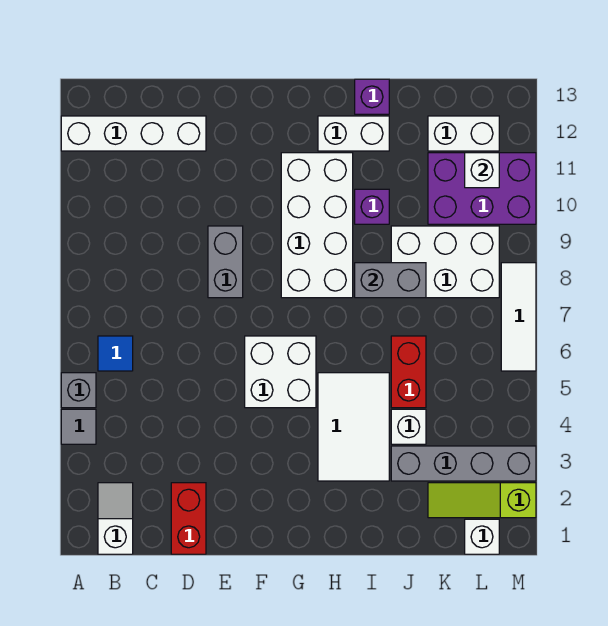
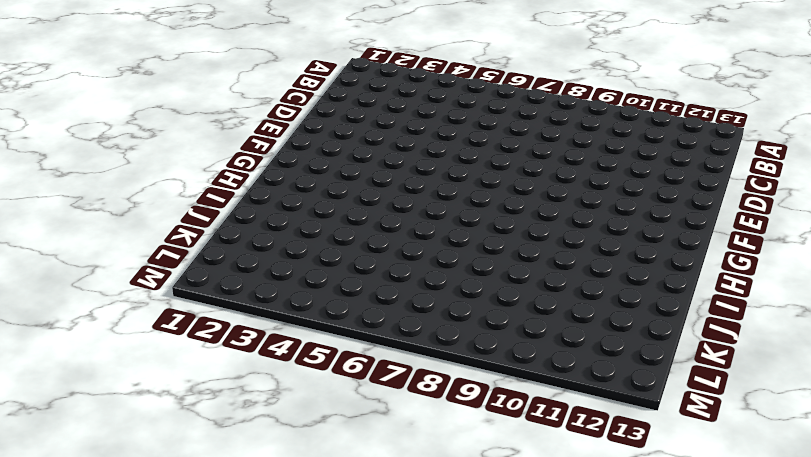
none -> grey tile A4 level 1
none -> grey brick A5 level 1
none -> white brick A12:D12 level 1

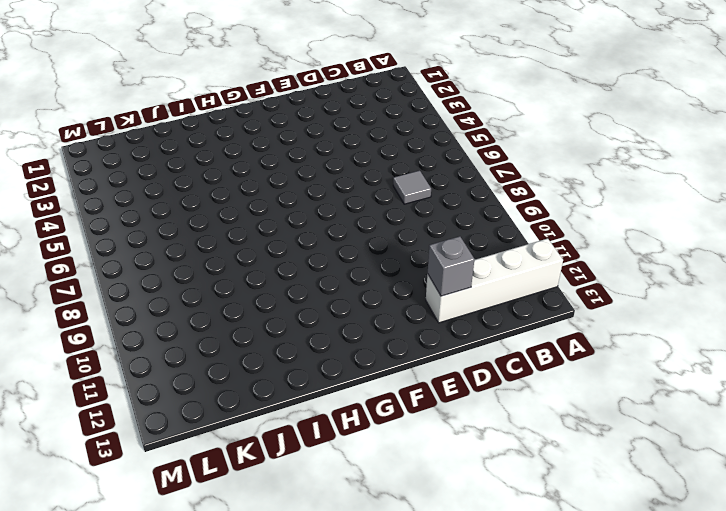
grey tile C7 level 1 -> grey tile A4 level 1
grey brick D12 level 2 -> grey brick A5 level 1
none -> white slope B1:B2 level 1 top 1
none -> blue tile B6 level 1
none -> red brick D1:D2 level 1

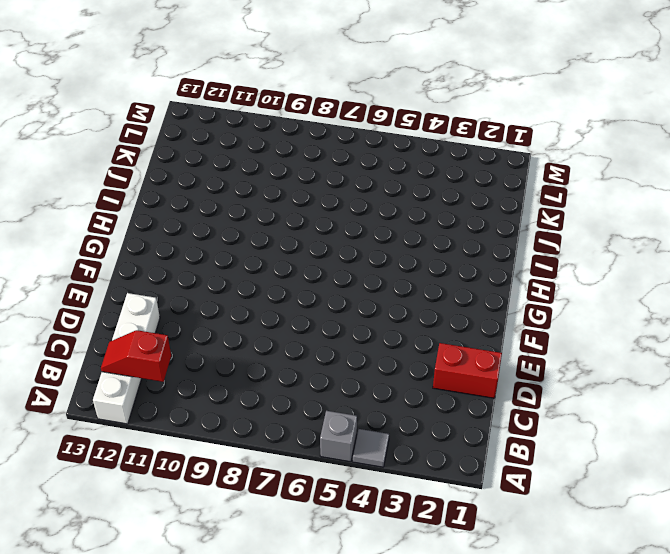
red slope B11:B12 level 2 top 11 -> none
none -> white slope B1:B2 level 1 top 1
none -> blue tile B6 level 1
none -> grey brick E8:E9 level 1

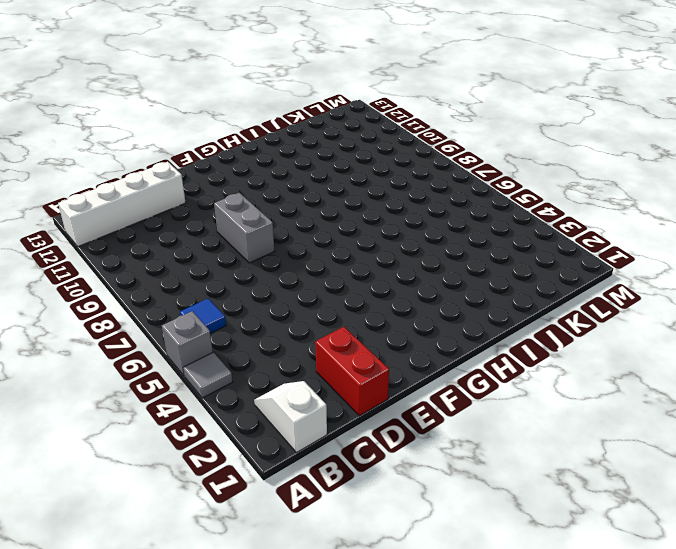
none -> white brick F5:G6 level 1
none -> white brick G8:H11 level 1
none -> white tile H3:I5 level 1

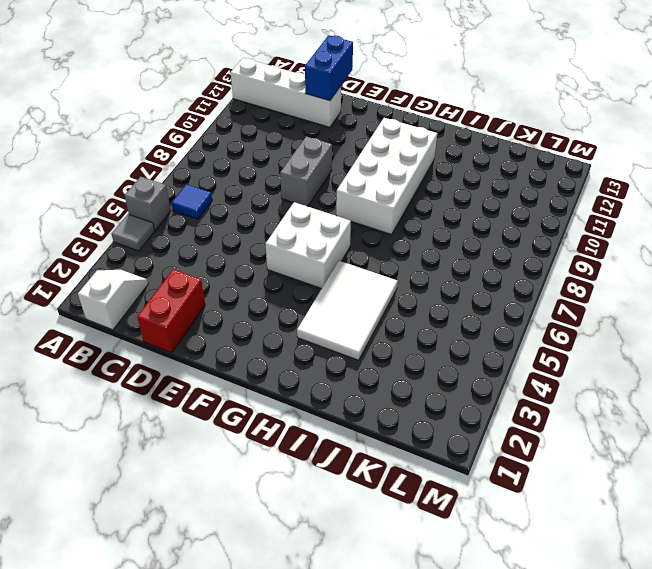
blue brick D12:D13 level 2 -> none
none -> white brick H12:I12 level 1
none -> purple brick I10 level 1
none -> purple brick I13 level 1

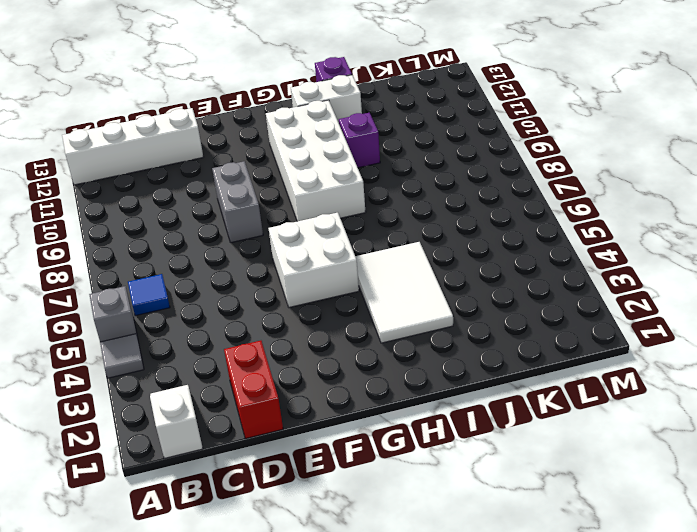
none -> grey brick J3:M3 level 1
none -> white brick J4 level 1
none -> red brick J5:J6 level 1

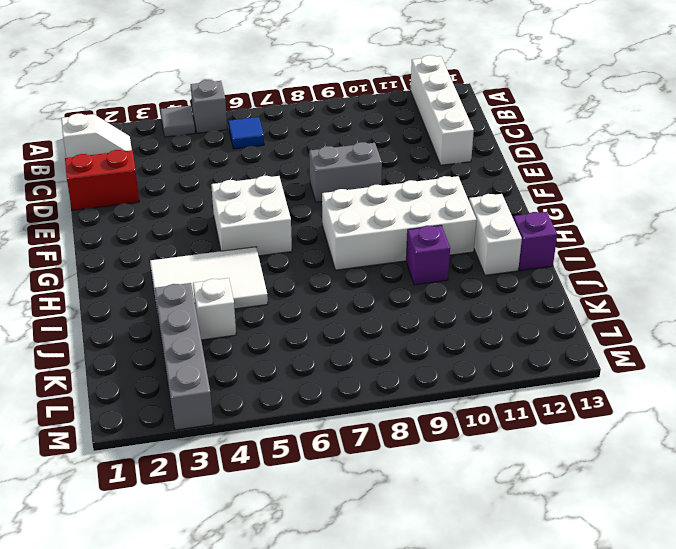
none -> red brick J5:J6 level 1
none -> white brick J8:L9 level 1
none -> lime slope K2:M2 level 1 top M

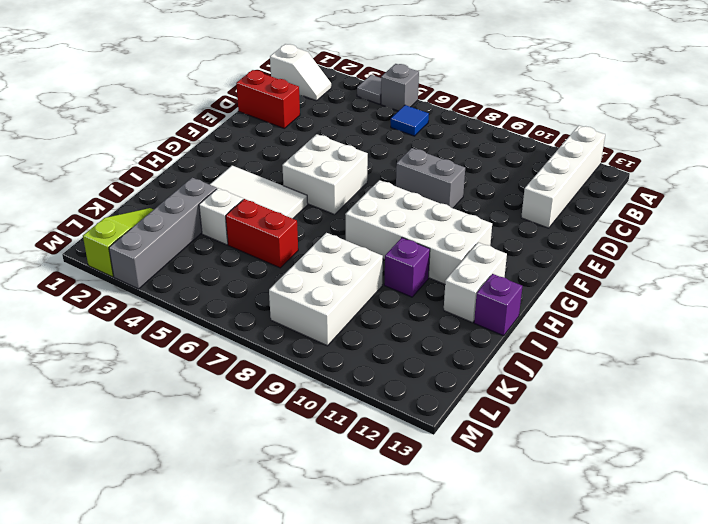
none -> purple brick K10:M11 level 1
none -> white brick K12:L12 level 1
none -> white brick L1 level 1

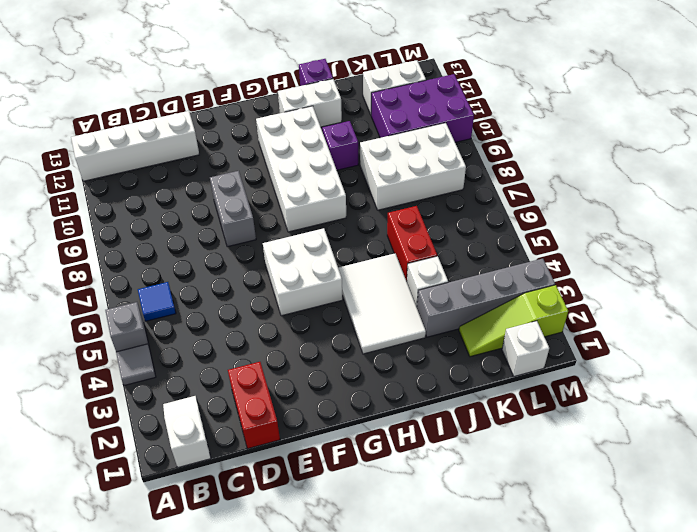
none -> white tile M6:M8 level 1
none -> grey brick I8:J8 level 2
none -> white brick L11 level 2

